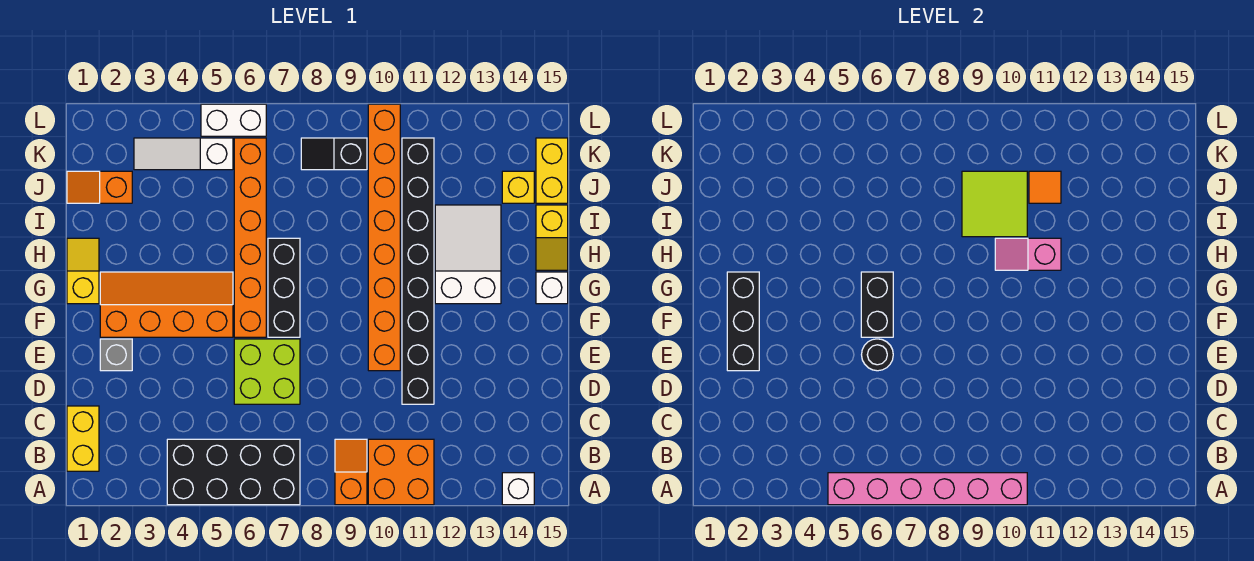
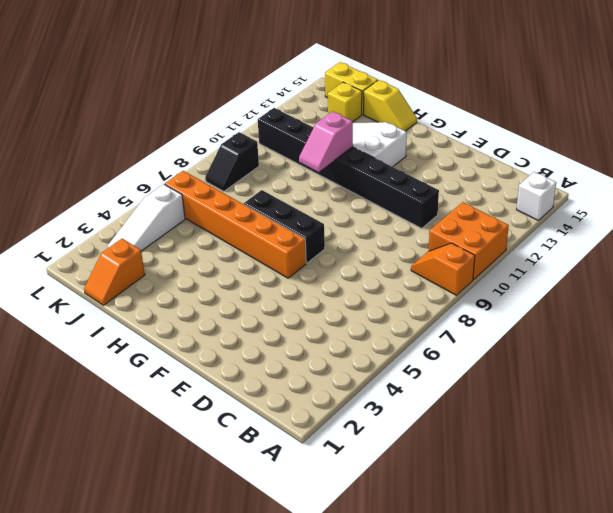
none -> black brick A4:B7 level 1
none -> yellow brick B1:C1 level 1
none -> lime brick D6:E7 level 1

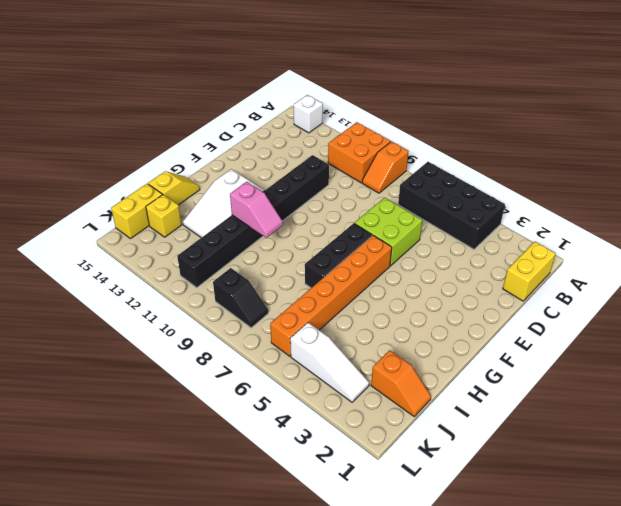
none -> grey brick E2 level 1
none -> orange brick E10:L10 level 1
none -> orange slope F2:G5 level 1 top F

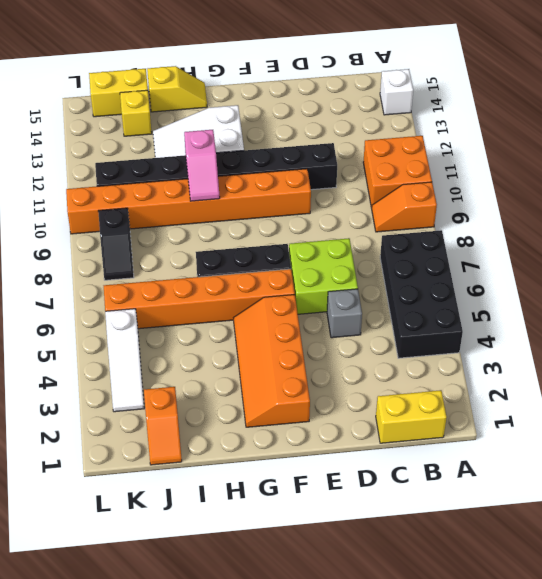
grey brick D5 level 1 -> grey brick E2 level 1
none -> yellow slope G1:H1 level 1 top G
none -> white brick G15 level 1
none -> white brick L5:L6 level 1

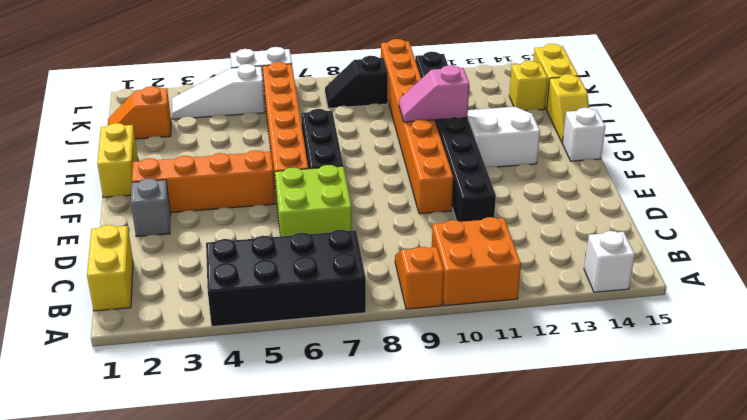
yellow brick G1:H1 level 1 -> yellow slope G1:H1 level 1 top G
none -> pink brick A5:A10 level 2
none -> black brick E2:G2 level 2
none -> black round brick E6 level 2

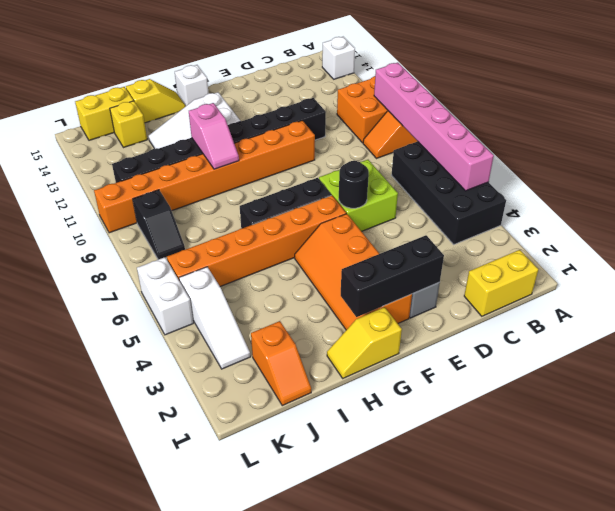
none -> black brick F6:G6 level 2
none -> lime tile I9:J10 level 2
none -> orange tile J11 level 2

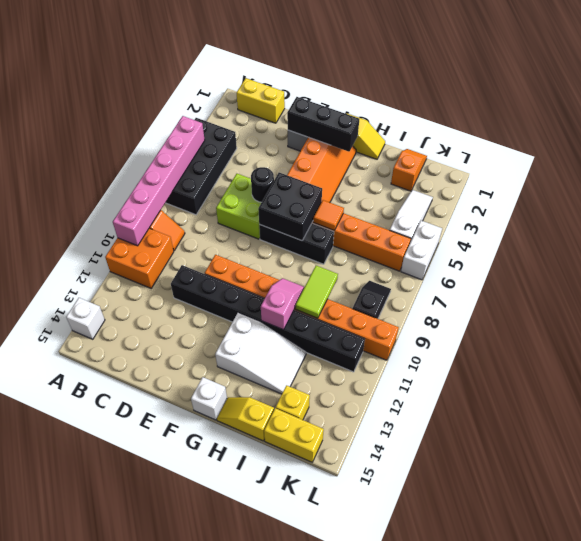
black brick F6:G7 level 2 -> black brick F6:G6 level 2
orange tile H6 level 2 -> orange tile J11 level 2
lime tile I9:I10 level 2 -> lime tile I9:J10 level 2

